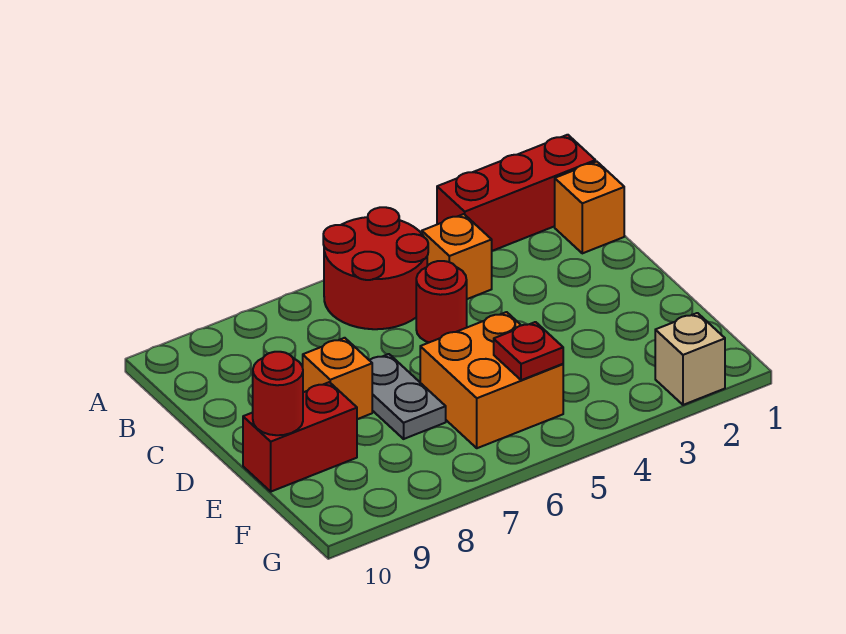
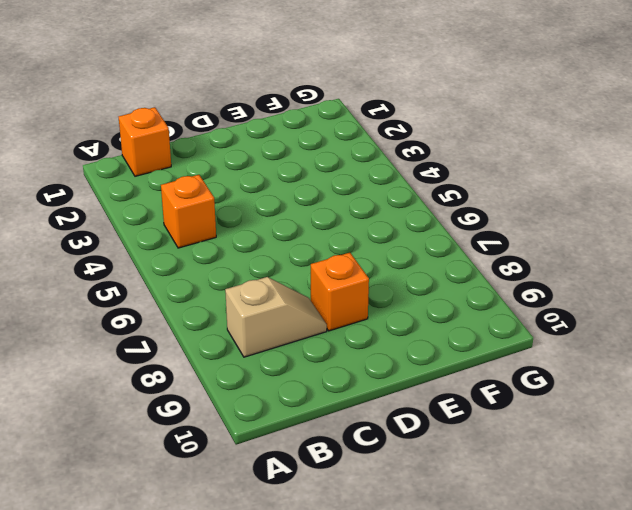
tan slope B8:C8 level 1 top B -> none
none -> red brick A1:A3 level 1
none -> red round brick A5:B6 level 1
none -> red round brick C5 level 1

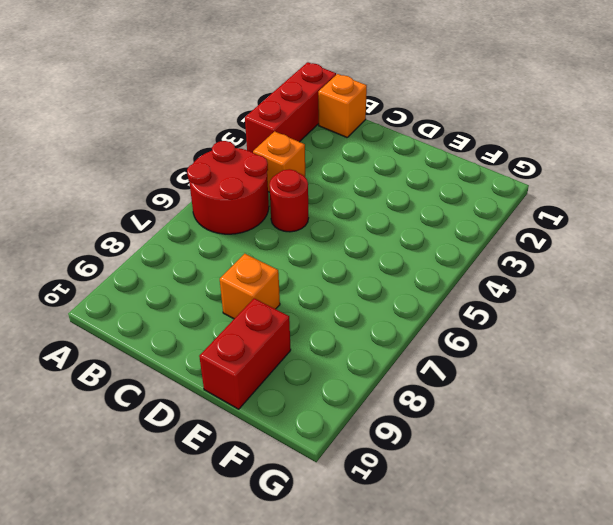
none -> grey plate D7:E7 level 1
none -> orange brick E5:F6 level 1
none -> tan brick G2 level 1

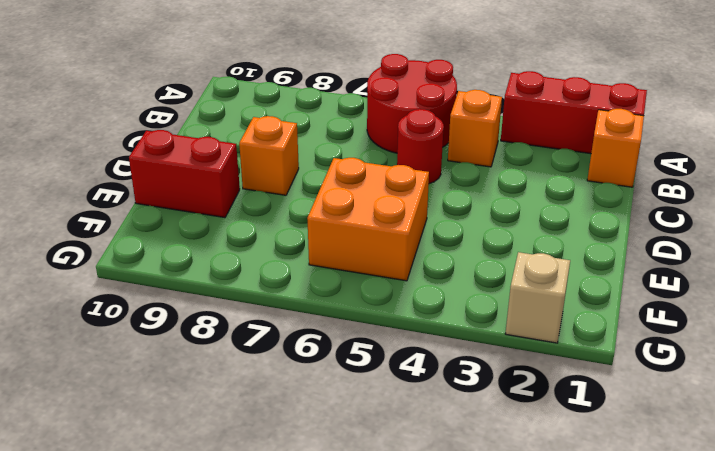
none -> grey plate D7:E7 level 1
none -> red round brick E10 level 2
none -> red plate F5 level 2

